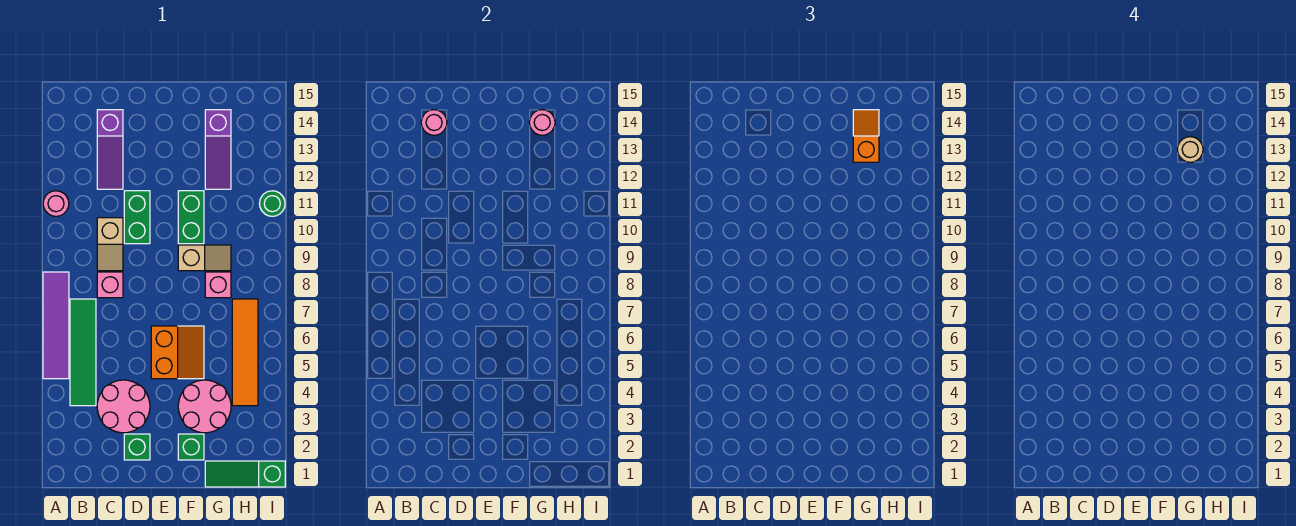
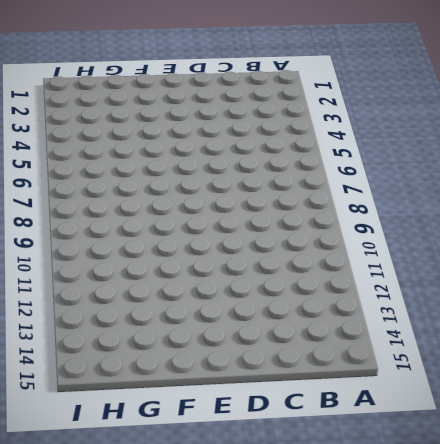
none -> purple tile A5:A8 level 1
none -> pink round brick A11 level 1
none -> green tile B4:B7 level 1

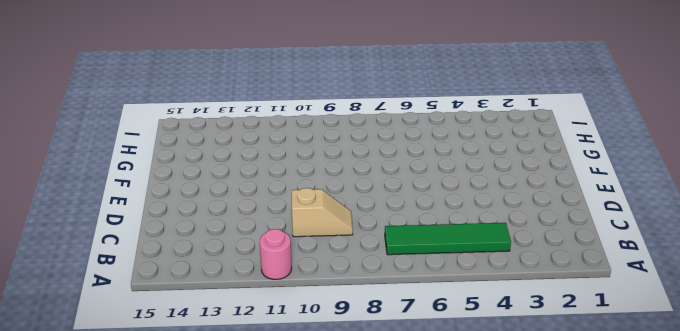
none -> purple tile A5:A8 level 1
none -> pink round brick C3:D4 level 1
none -> pink brick C8 level 1

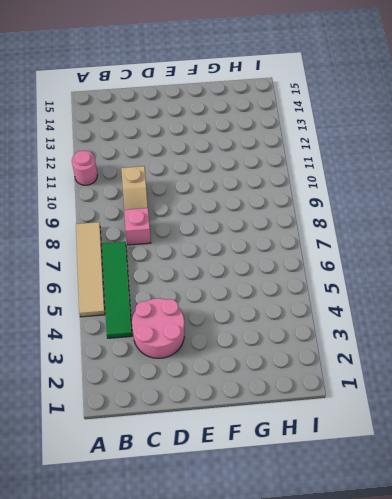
tan tile A5:A8 level 1 -> purple tile A5:A8 level 1
none -> purple slope C12:C14 level 1 top 14
none -> green brick D2 level 1
none -> green brick D10:D11 level 1

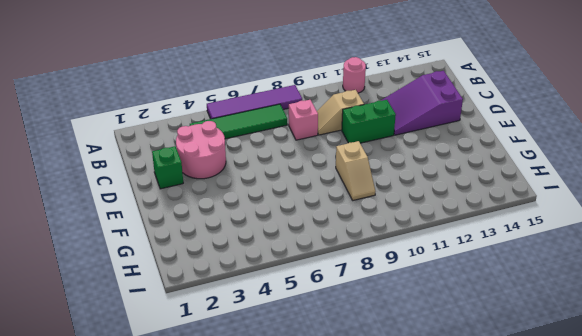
purple slope C12:D14 level 1 top 14 -> purple slope C12:C14 level 1 top 14
none -> orange slope E5:F6 level 1 top E
none -> green brick F2 level 1
none -> pink round brick F3:G4 level 1

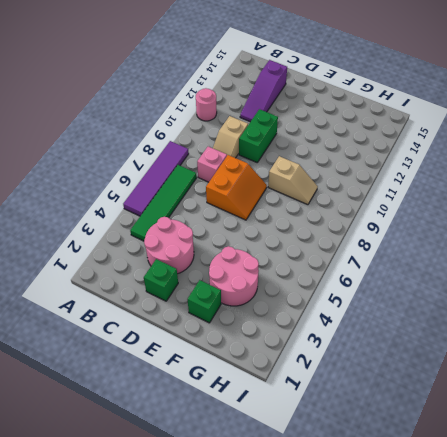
orange slope D7:E8 level 1 top D -> orange slope E5:F6 level 1 top E
none -> green brick F10:F11 level 1
none -> green slope G1:I1 level 1 top I
none -> pink brick G8 level 1

